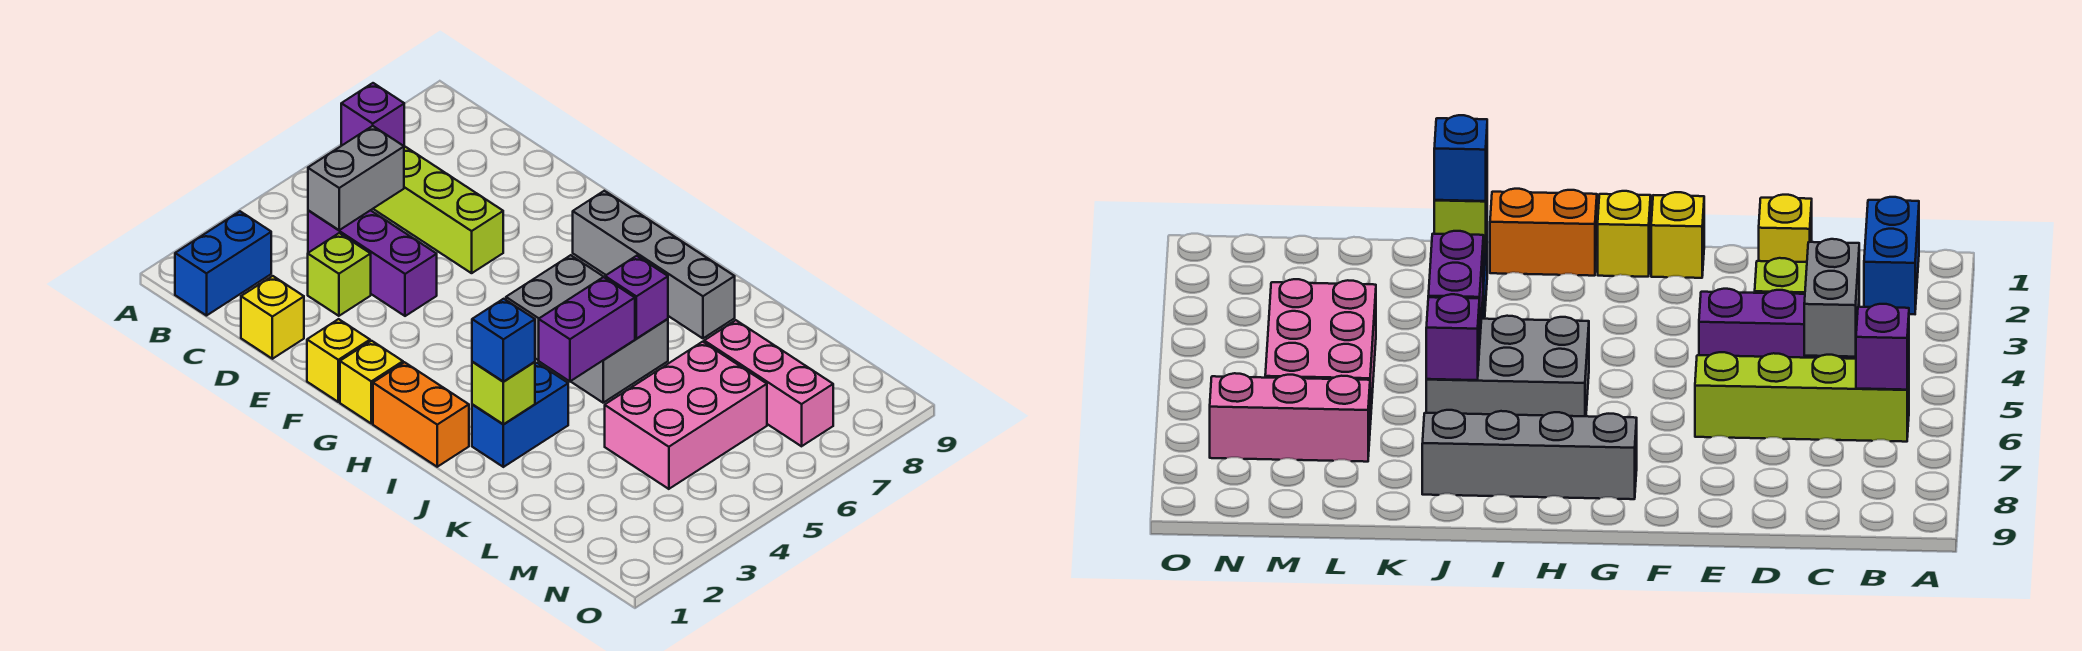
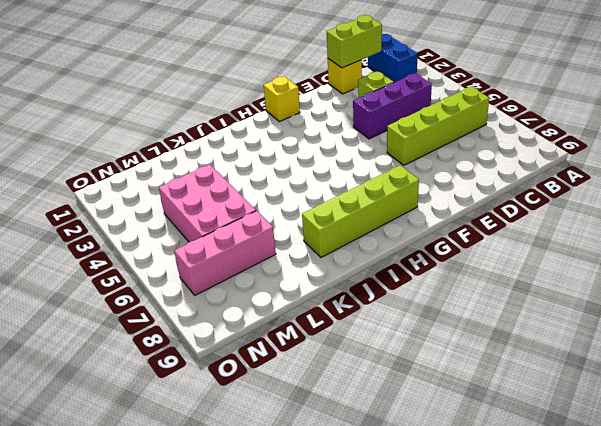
lime brick C1:D1 level 2 -> none
lime brick G8:J8 level 1 -> grey brick G8:J8 level 1
none -> yellow brick F1 level 1
none -> orange brick H1:I1 level 1
none -> grey brick H5:J6 level 1

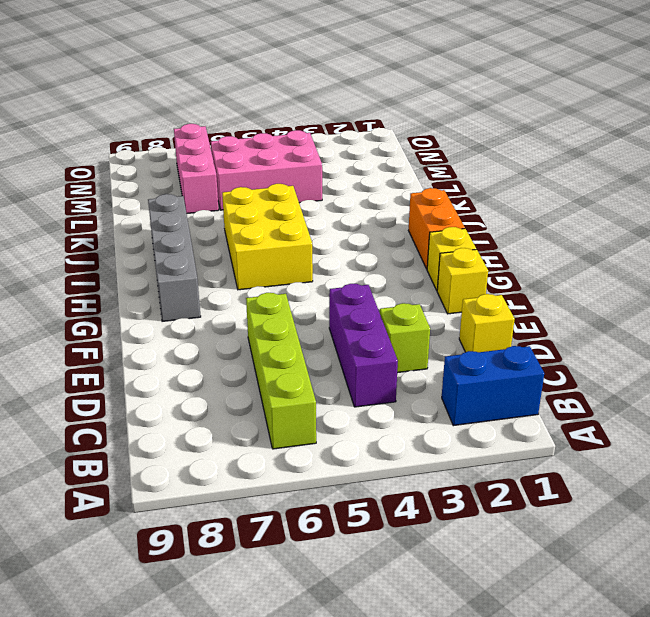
yellow brick H5:J6 level 1 -> grey brick H5:J6 level 1
none -> blue brick J2:J3 level 1
none -> purple brick B6 level 2
none -> grey brick C4:C5 level 2

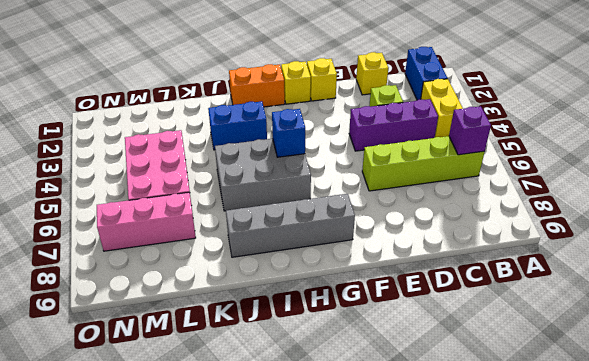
yellow brick B3:B4 level 1 -> none
blue brick H5 level 2 -> blue brick J2 level 3
blue brick I3:J3 level 1 -> blue brick J2:J3 level 1
none -> grey brick C4:C5 level 2
none -> lime brick J2 level 2
none -> purple brick J4:J5 level 2

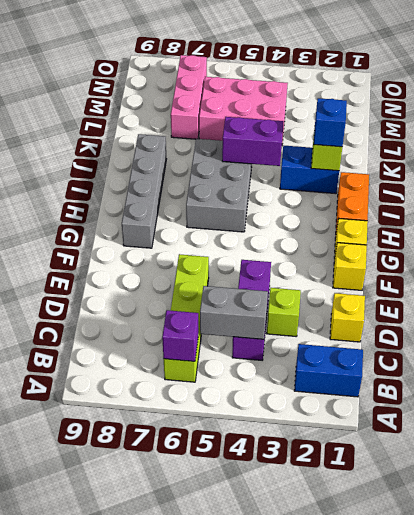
none -> purple brick J6 level 2

